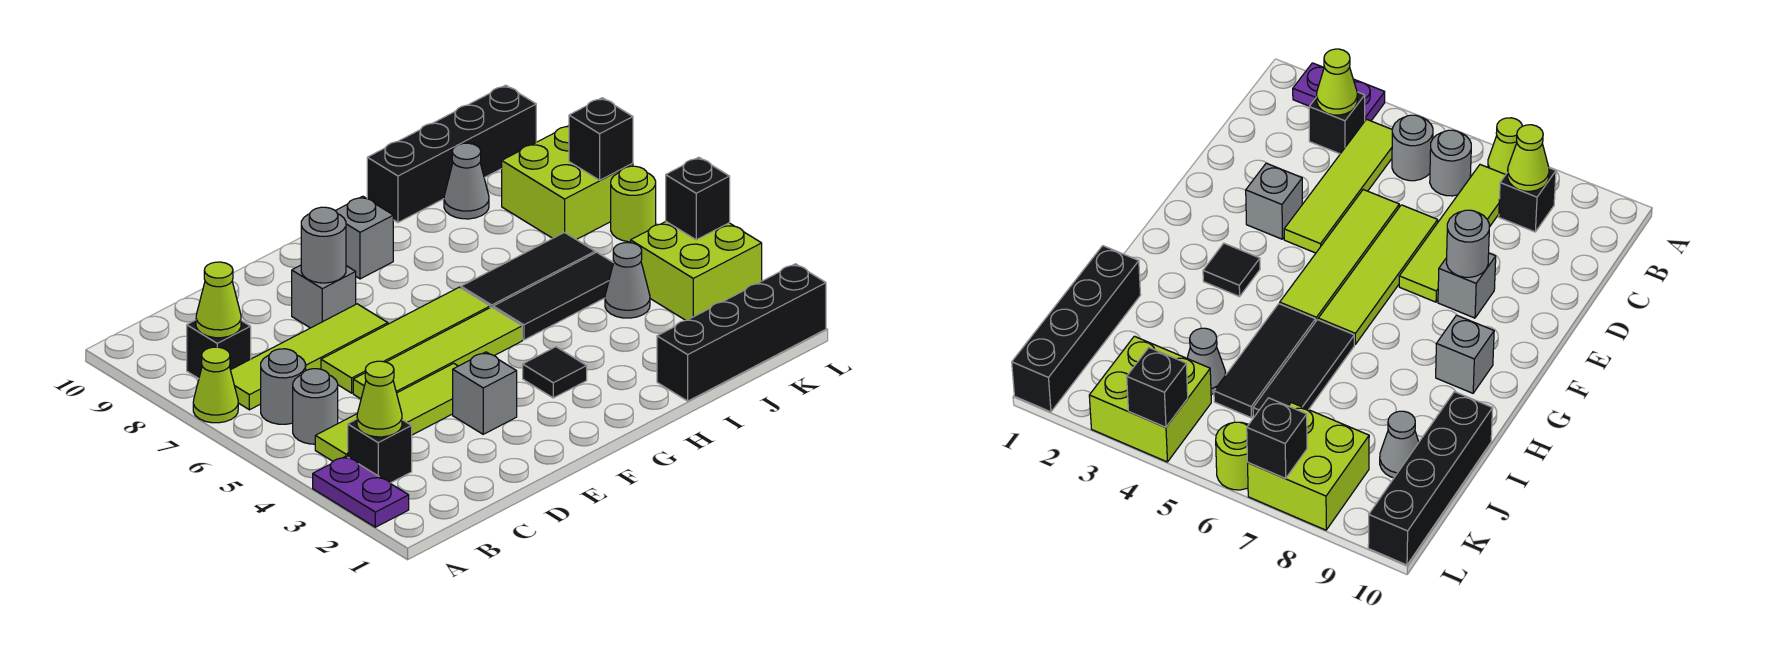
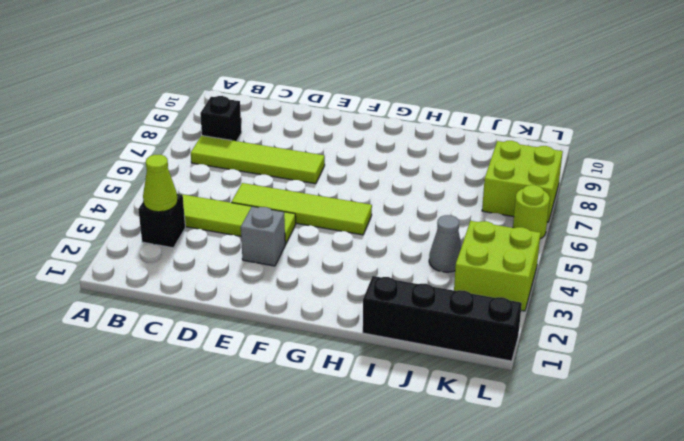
none -> purple plate A2:A3 level 1
none -> lime cone A7 level 1
none -> grey round brick B5 level 1

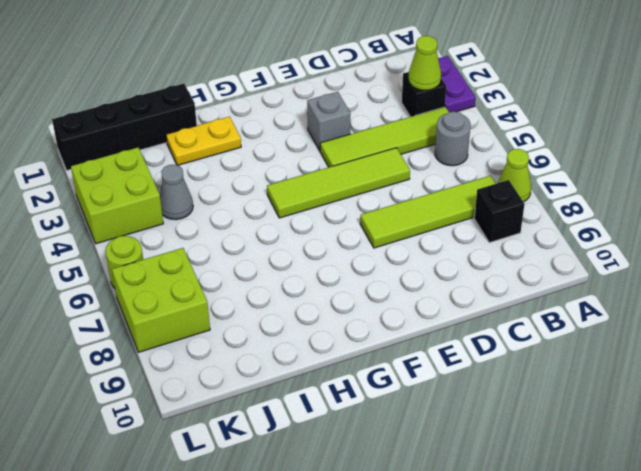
yellow plate H2:I2 level 1 -> none
none -> grey round brick B6 level 1
none -> lime tile D6:G6 level 1
none -> grey brick E8 level 1

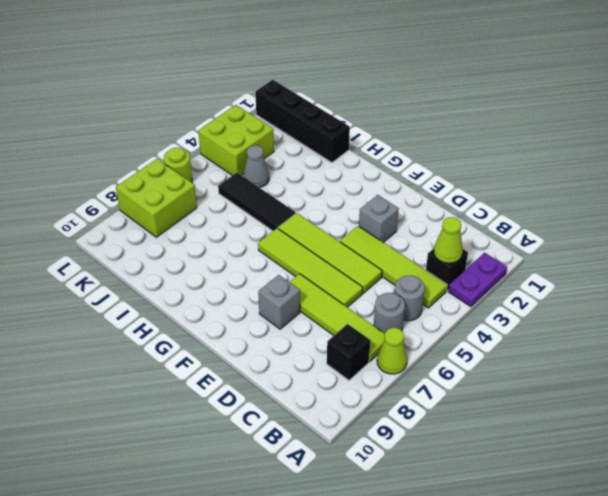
none -> black tile G3 level 1
none -> grey brick G9 level 1
none -> black tile H6:J6 level 1

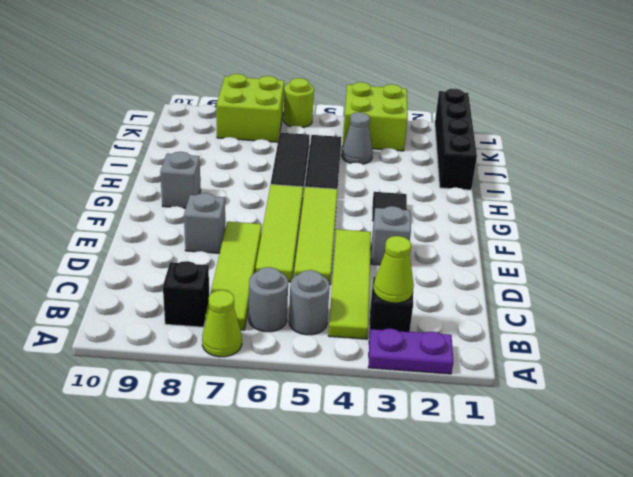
none -> black brick I10:L10 level 1
none -> grey cone J9 level 1
none -> lime cone B8 level 2

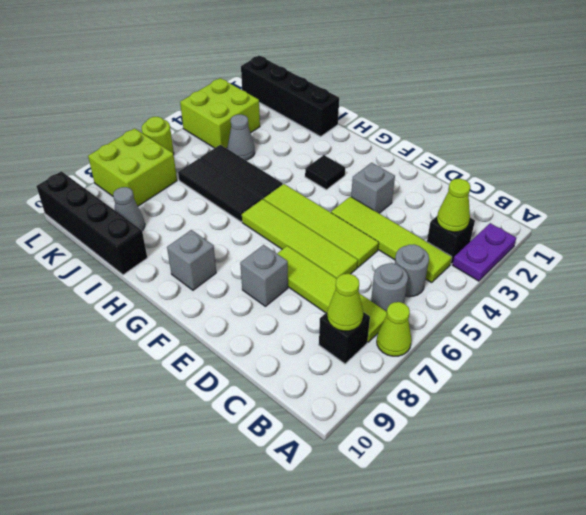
none -> grey round brick E8 level 2
none -> black brick L4 level 2
none -> black brick L7 level 2

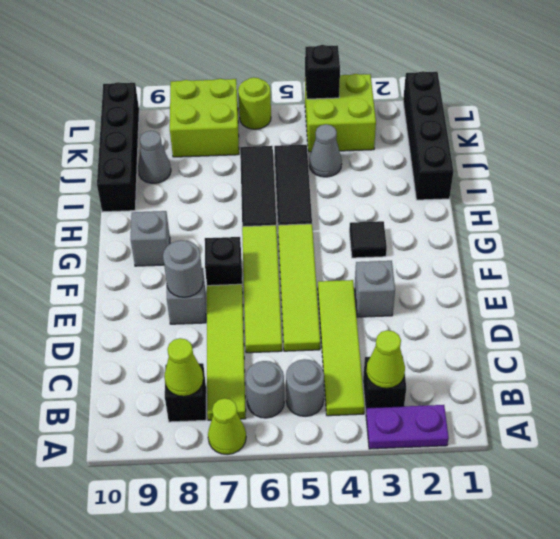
black brick F7 level 1 -> black brick L7 level 2

